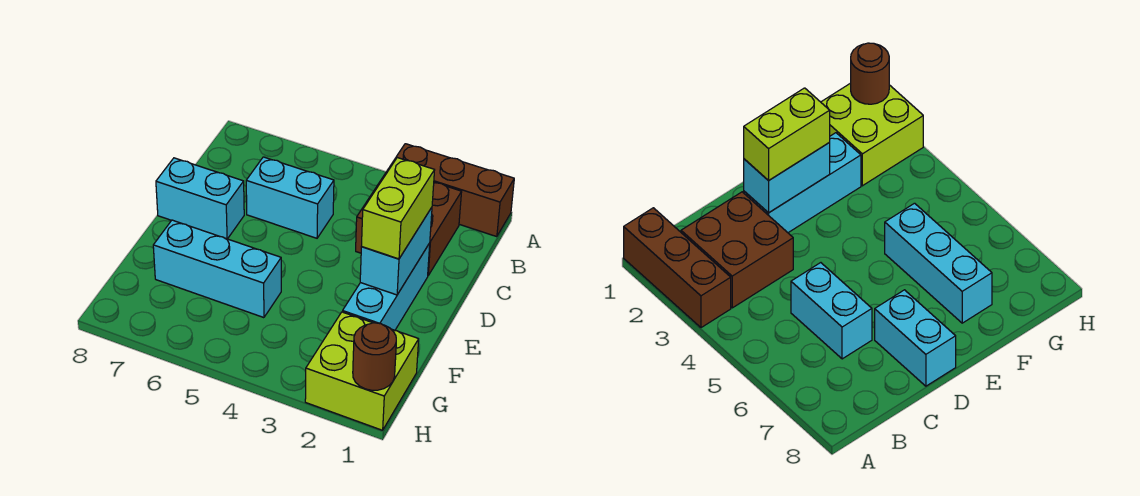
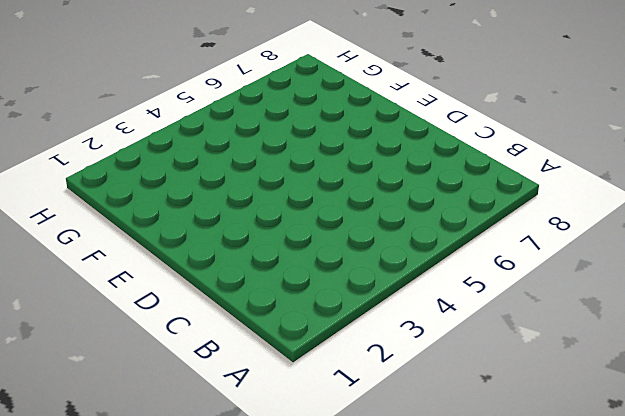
none -> brown brick A1:A3 level 1
none -> brown brick B2:C3 level 1

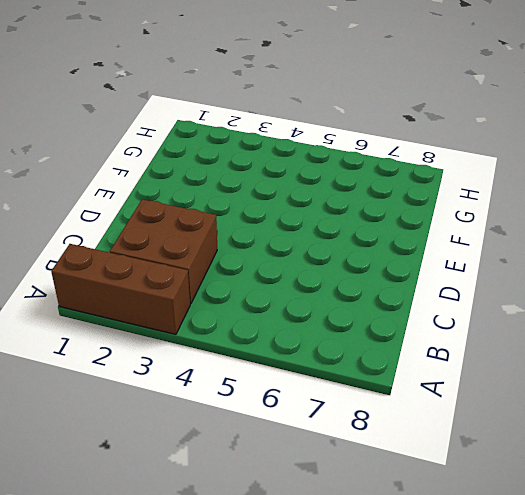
none -> cyan brick C5:C6 level 1
none -> cyan brick D2:F2 level 1

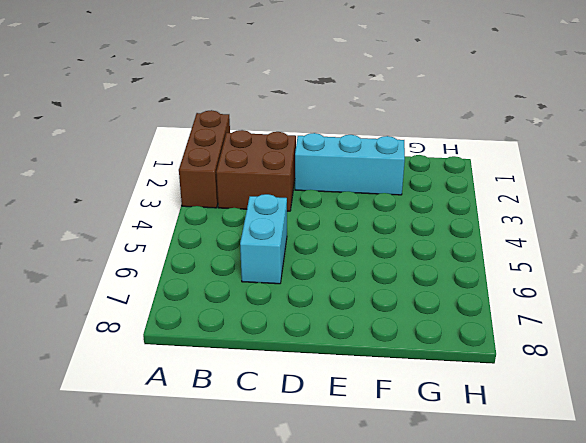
none -> cyan brick D7:D8 level 1
none -> cyan brick F5:F7 level 1

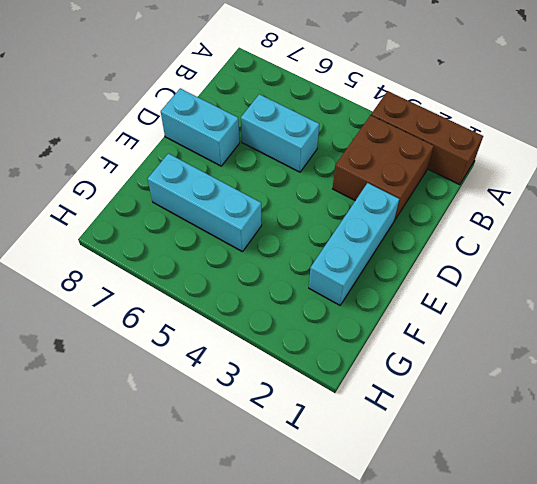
none -> lime brick G1:H2 level 1
none -> cyan brick D2:E2 level 2

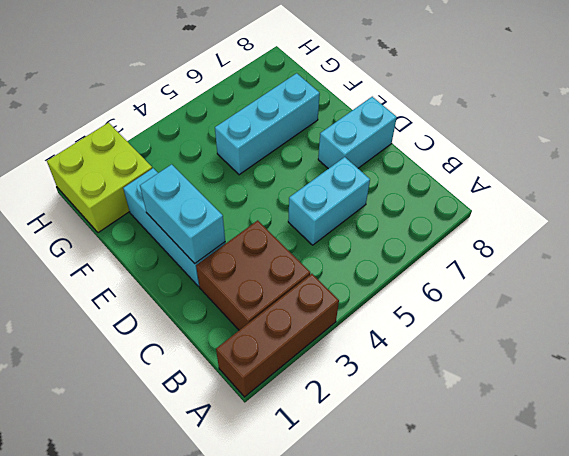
none -> brown round brick H1 level 2
none -> lime brick D2:E2 level 3

